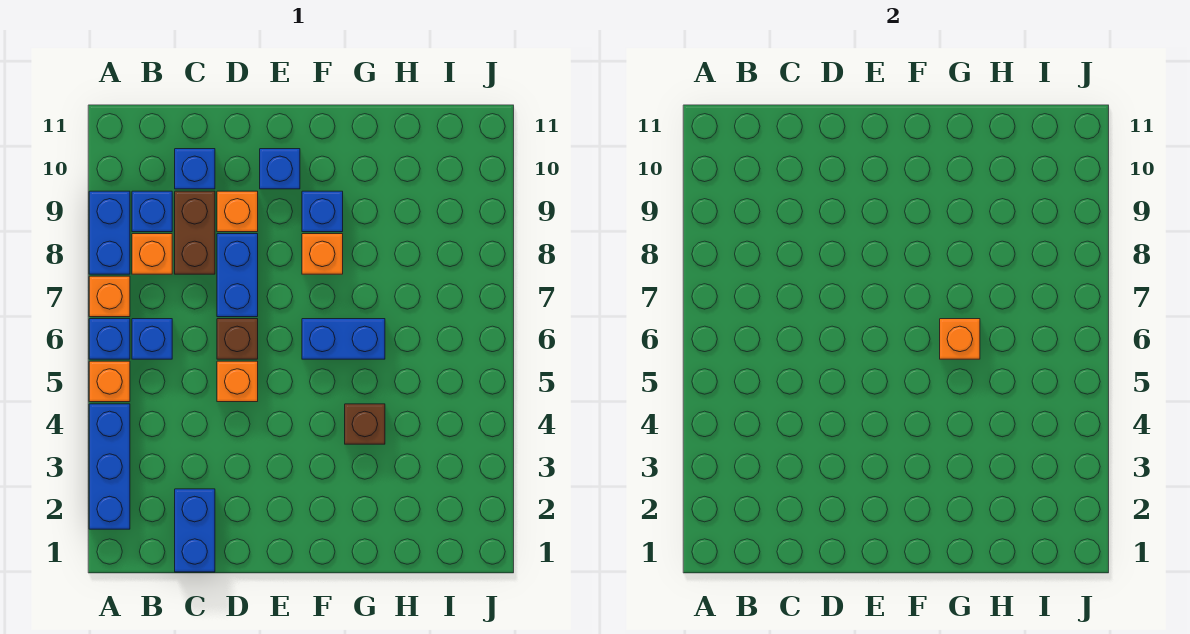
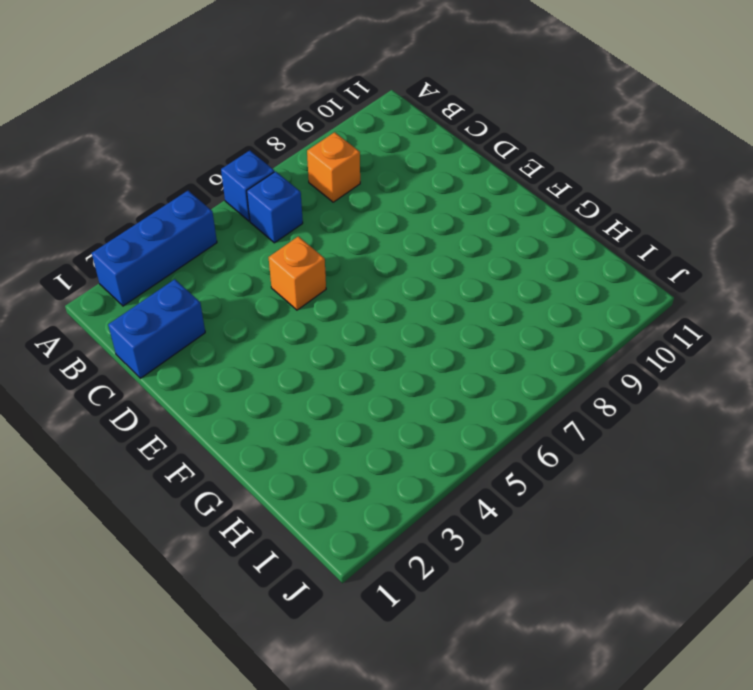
none -> orange brick A5 level 1
none -> orange brick A7 level 1
none -> blue brick A8:A9 level 1

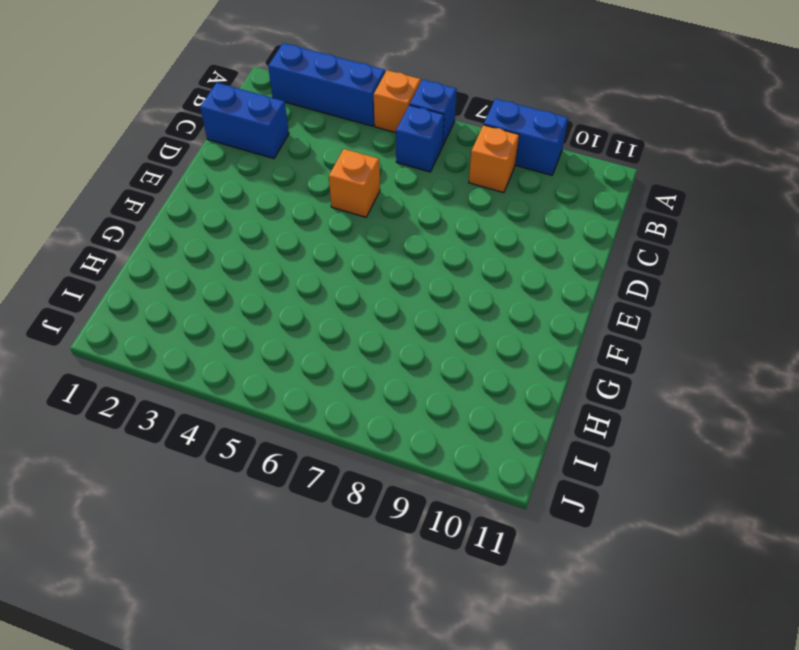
none -> orange brick A7 level 1
none -> blue brick B9 level 1
none -> brown brick C8:C9 level 1

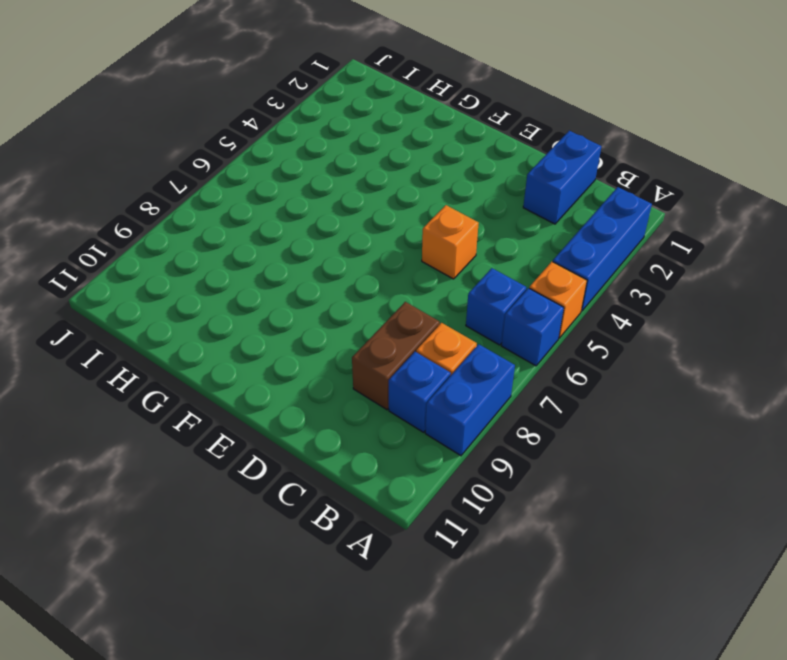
none -> orange brick A7 level 1
none -> blue brick C10 level 1
none -> brown brick D6 level 1

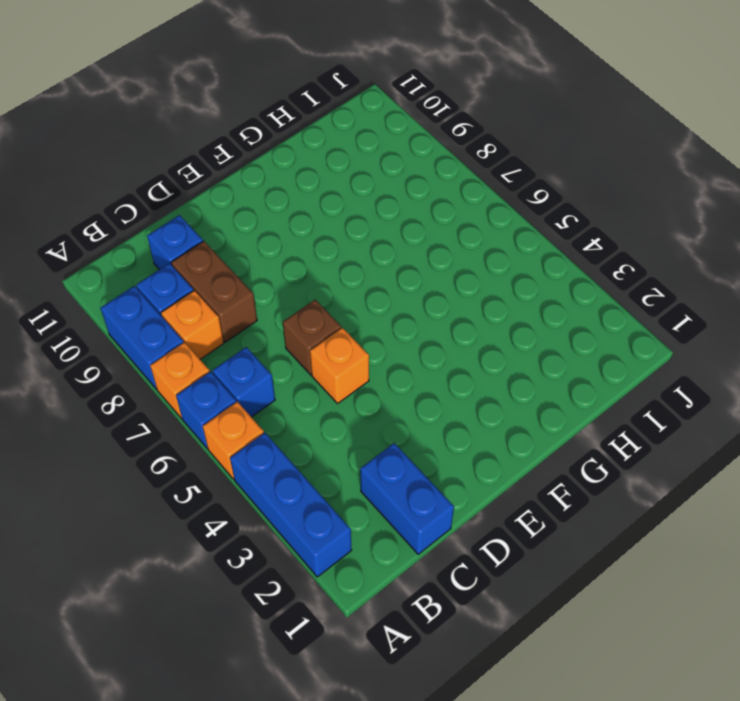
none -> blue brick D7:D8 level 1
none -> orange brick D9 level 1
none -> blue brick E10 level 1

